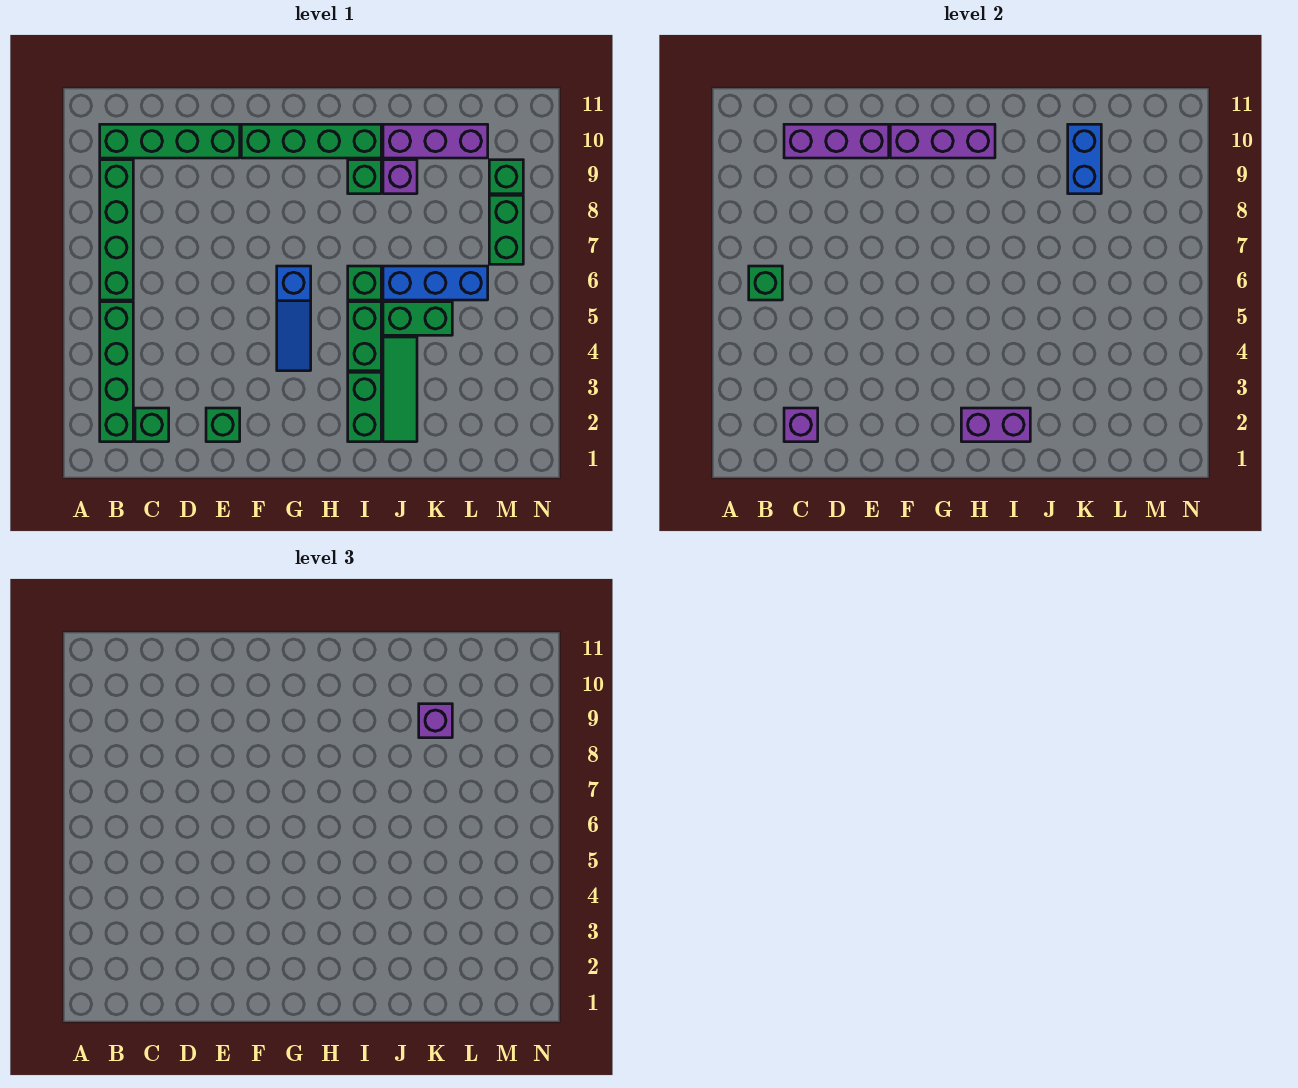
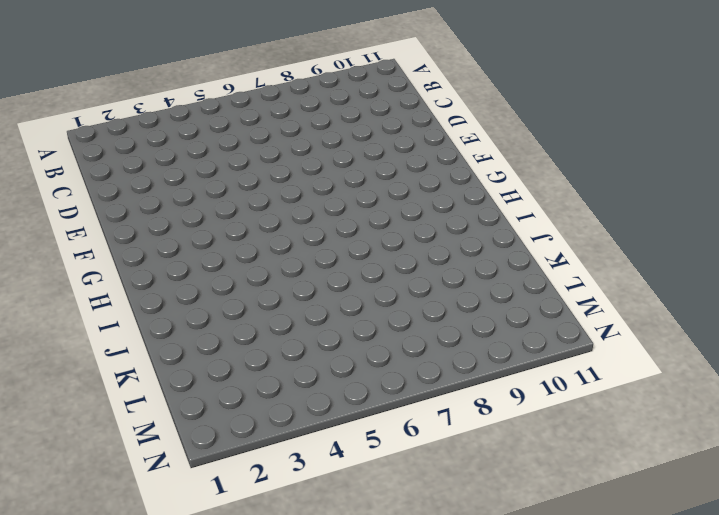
none -> green brick B2:B5 level 1
none -> green brick B6:B9 level 1
none -> green brick B10:E10 level 1

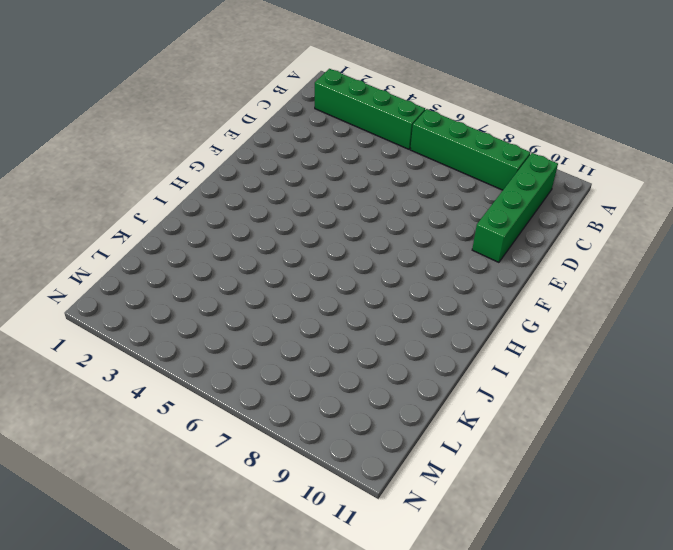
none -> green brick C2 level 1
none -> green brick E2 level 1
none -> green brick F10:I10 level 1

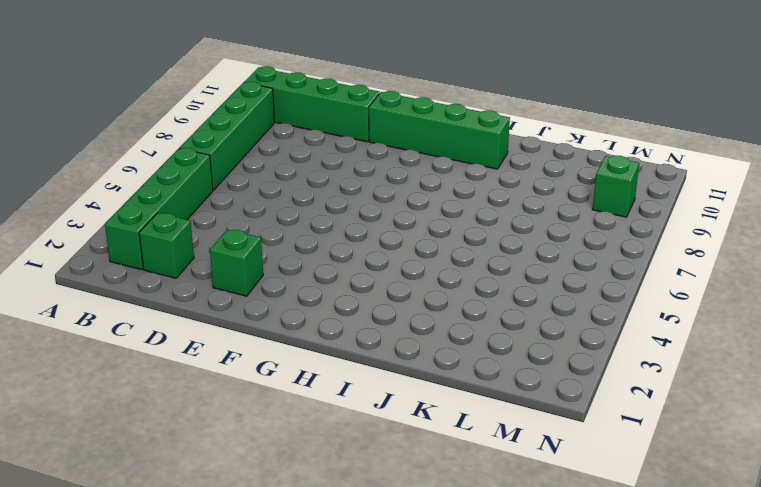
none -> blue slope G4:G6 level 1 top 6
none -> green brick I2:I3 level 1
none -> green brick I4:I5 level 1

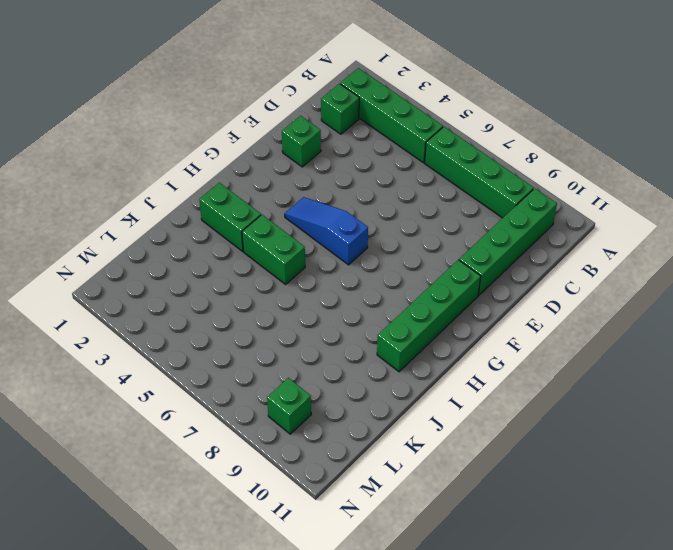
none -> green brick I6 level 1
none -> green brick I9 level 1
none -> green tile J2:J4 level 1

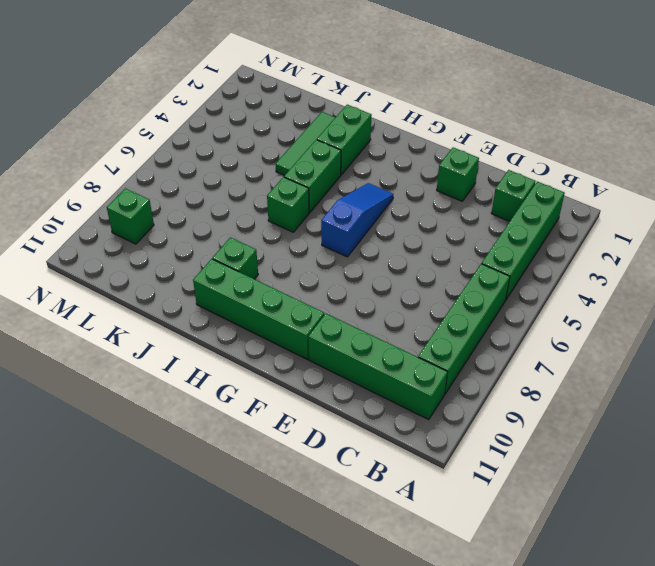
none -> green brick J5:K5 level 1
none -> blue brick J6:L6 level 1
none -> purple brick J9 level 1

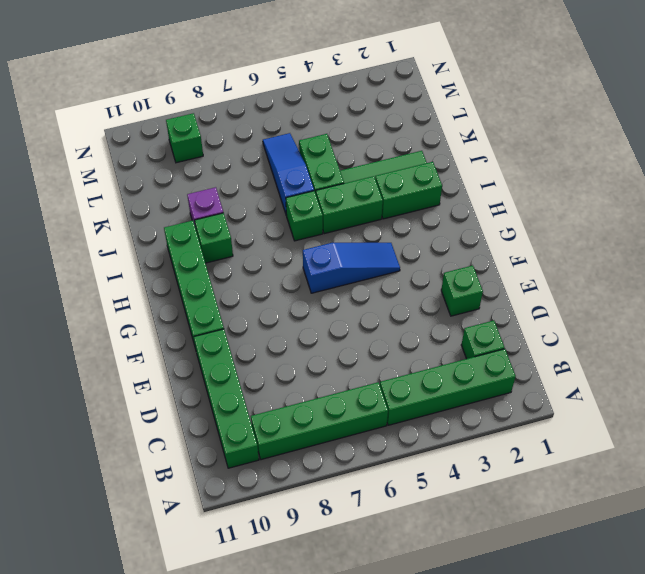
blue slope J6:L6 level 1 top J -> blue brick J6:L6 level 1
none -> purple brick J10:L10 level 1
none -> green brick M7:M8 level 1
none -> green brick B6 level 2

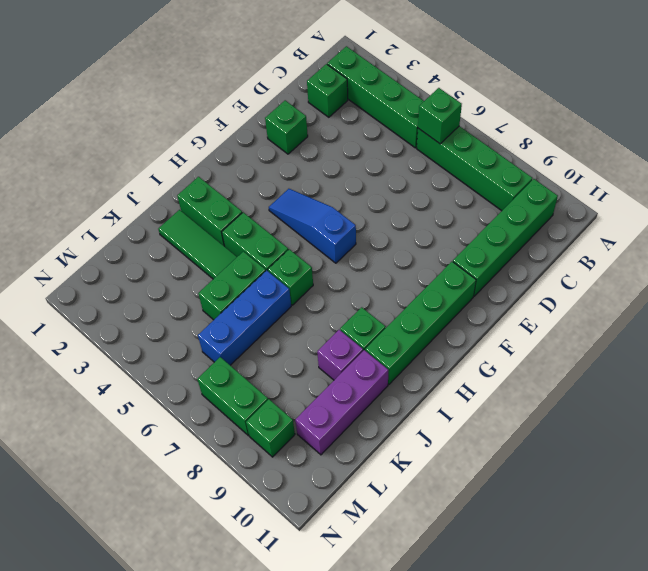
none -> purple brick C2 level 2
none -> purple brick C10:E10 level 2
none -> purple brick F10:H10 level 2

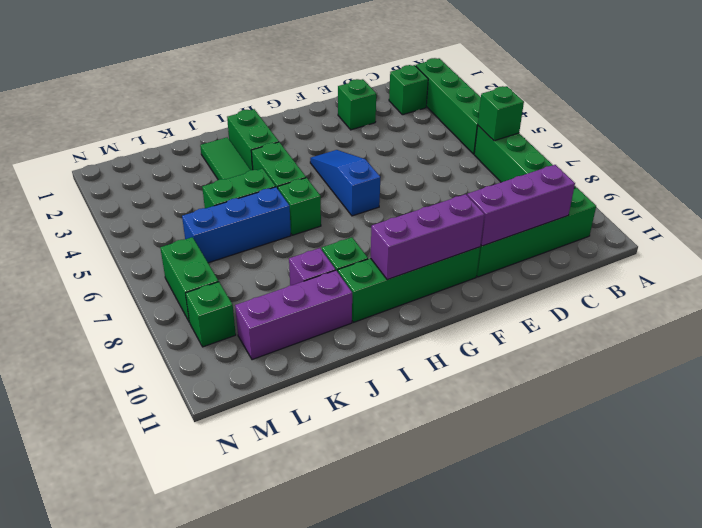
none -> purple brick C2 level 2
none -> purple brick H2:I2 level 2
none -> blue brick K9:K10 level 2

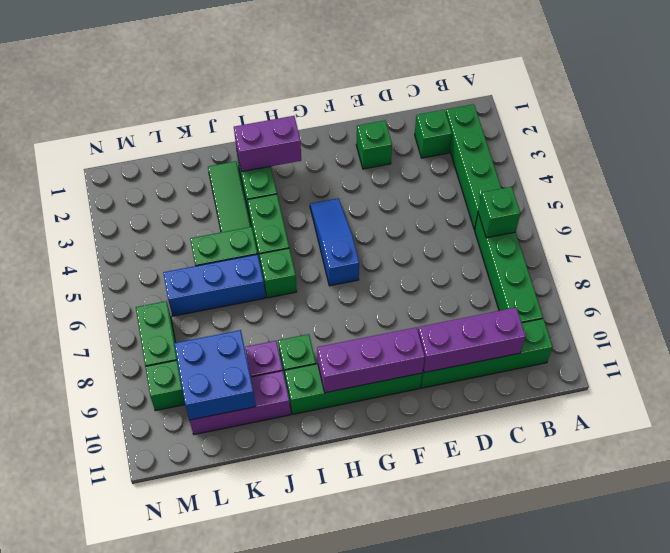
blue brick K9:L10 level 2 -> blue brick K9:K10 level 2
none -> purple brick C2 level 2
none -> purple brick K9 level 3

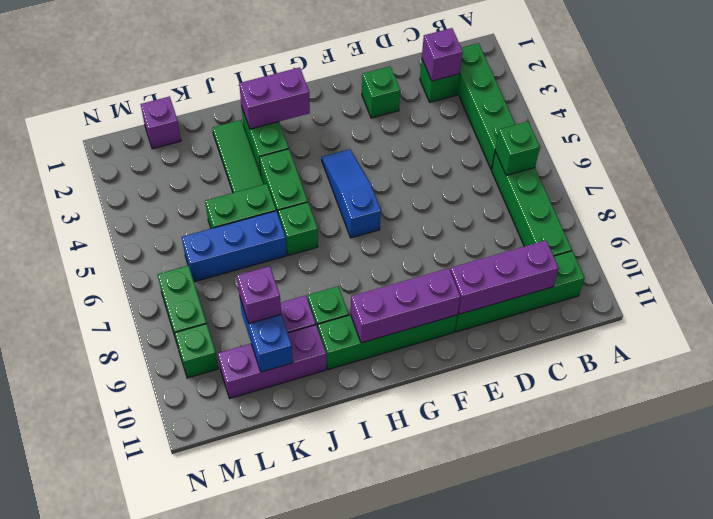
purple brick L1 level 1 -> none

